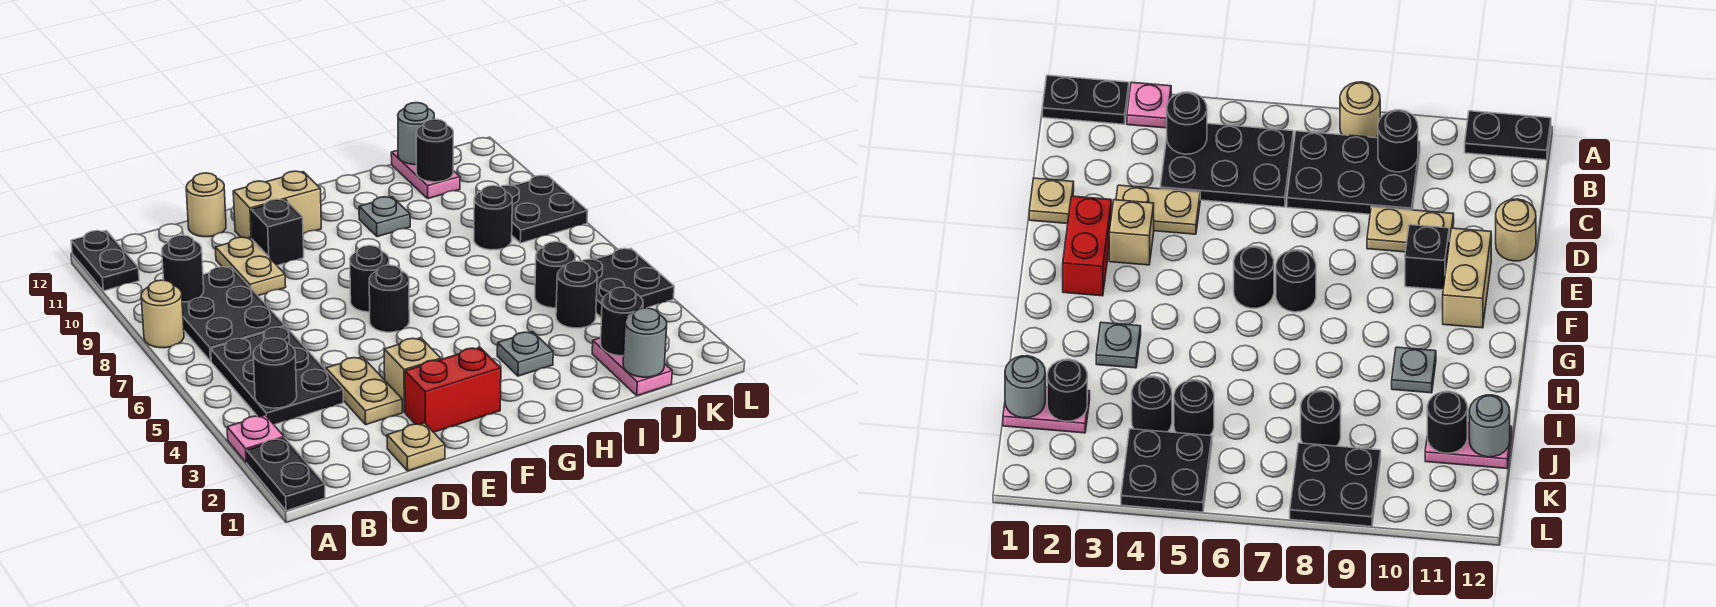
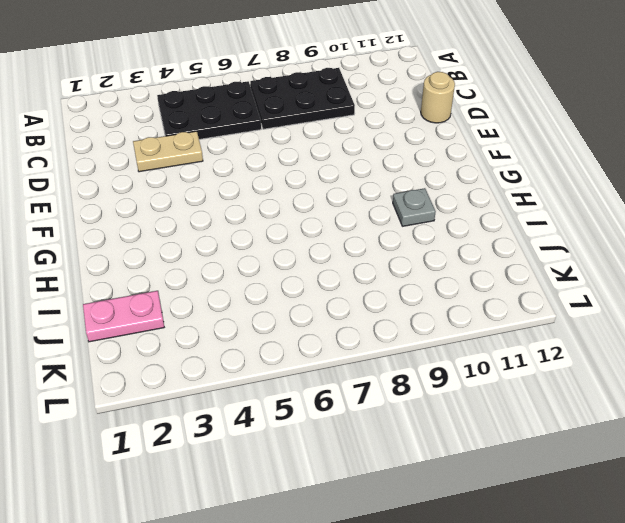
none -> black plate A1:A2 level 1
none -> pink plate A3 level 1
none -> tan round brick A8 level 1
none -> black plate A11:A12 level 1

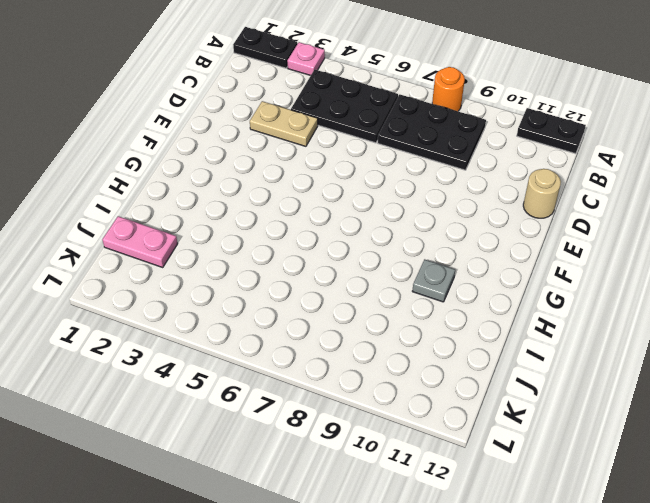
orange round brick A8 level 1 -> tan round brick A8 level 1
none -> tan plate D1 level 1
none -> tan plate D9:D10 level 1
none -> red brick E2:F2 level 1
none -> tan brick E3 level 1

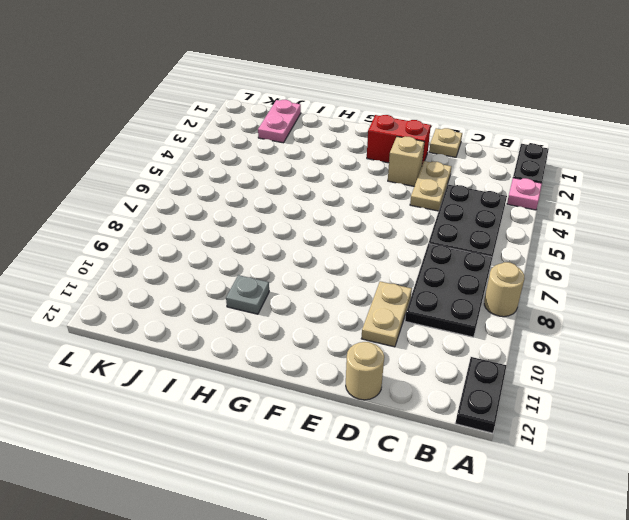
none -> black brick E10 level 1
none -> tan brick E11:F11 level 1
none -> black round brick F6 level 1
none -> black round brick F7 level 1

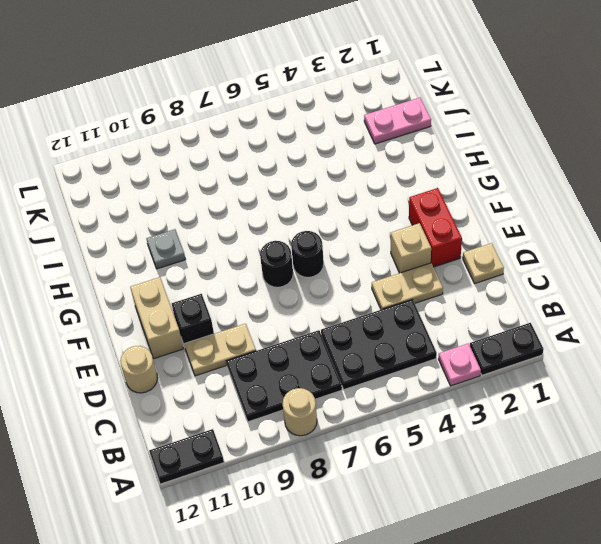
none -> grey plate H3 level 1
none -> black round brick J4 level 1
none -> black round brick J5 level 1
none -> black round brick J8 level 1

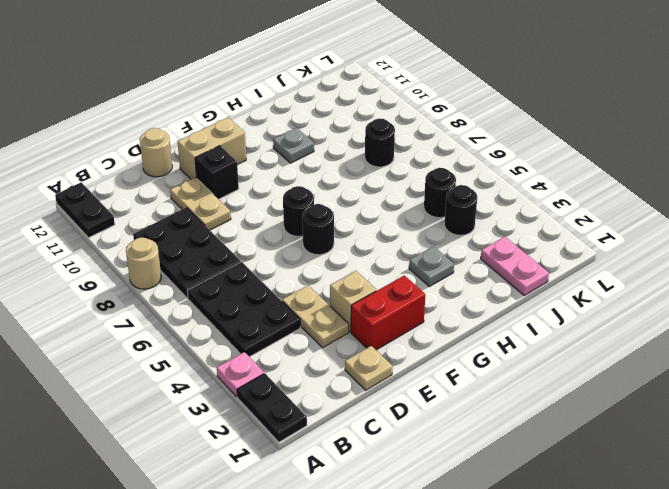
none -> pink plate J11:J12 level 1
none -> black plate K4:L5 level 1
none -> black plate K8:L9 level 1
none -> black round brick B4 level 2

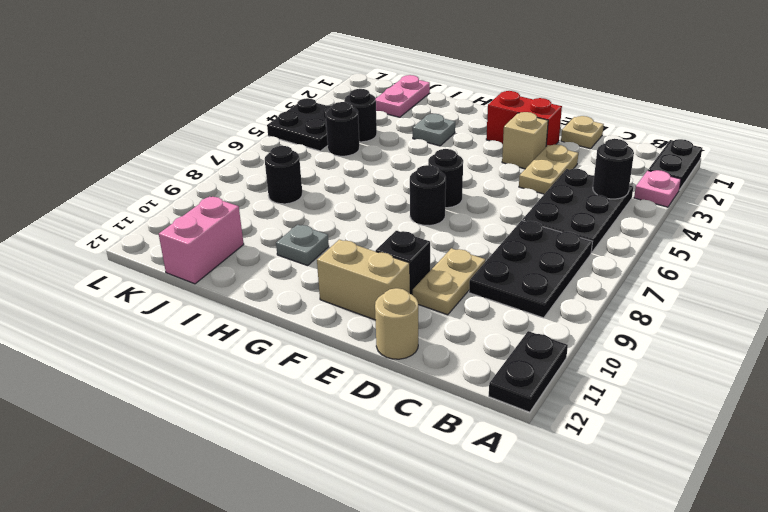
pink brick J11:J12 level 1 -> pink plate J11:J12 level 1
none -> tan round brick A8 level 1
none -> black plate K8:L9 level 1
none -> black round brick B9 level 2
none -> grey round brick J1 level 2

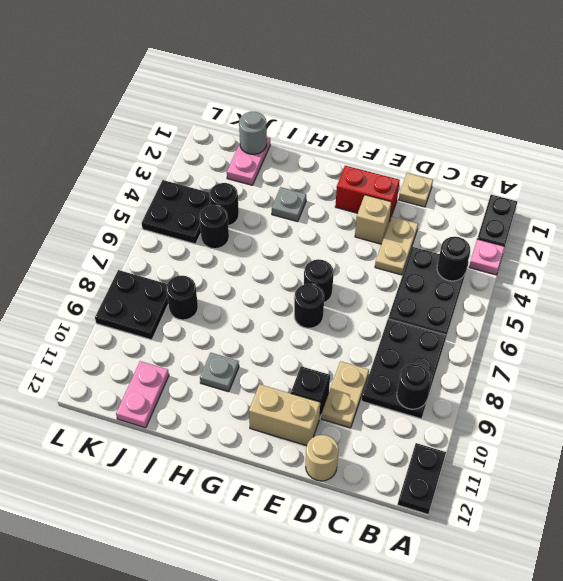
none -> tan round brick A8 level 1
none -> black round brick J2 level 2
none -> black round brick J11 level 2
none -> grey round brick J12 level 2

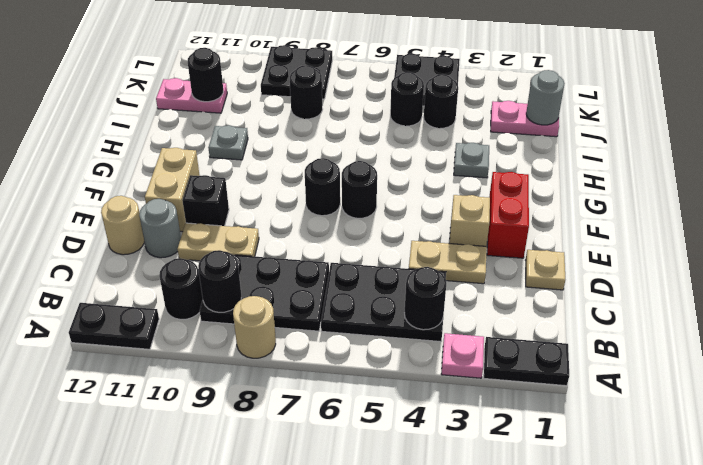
black round brick B10 level 1 -> black round brick J2 level 2
grey round brick D11 level 1 -> grey round brick J12 level 2

